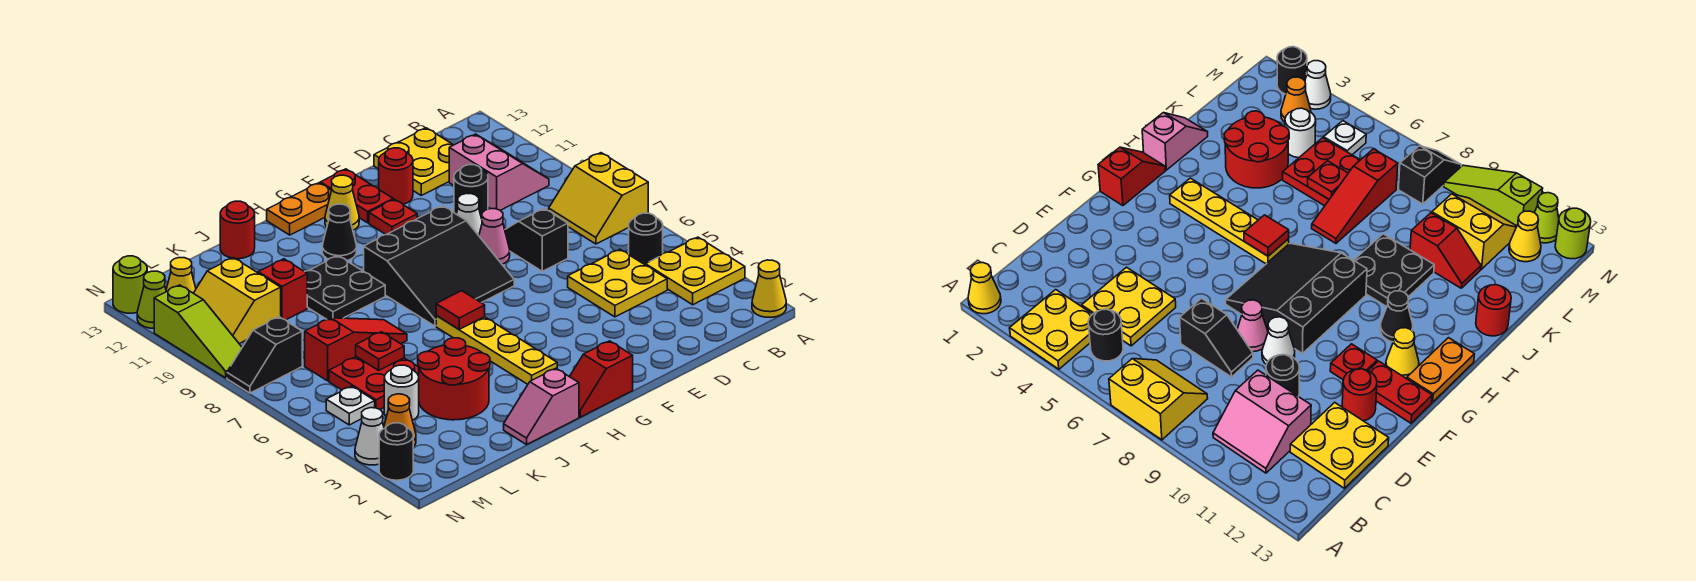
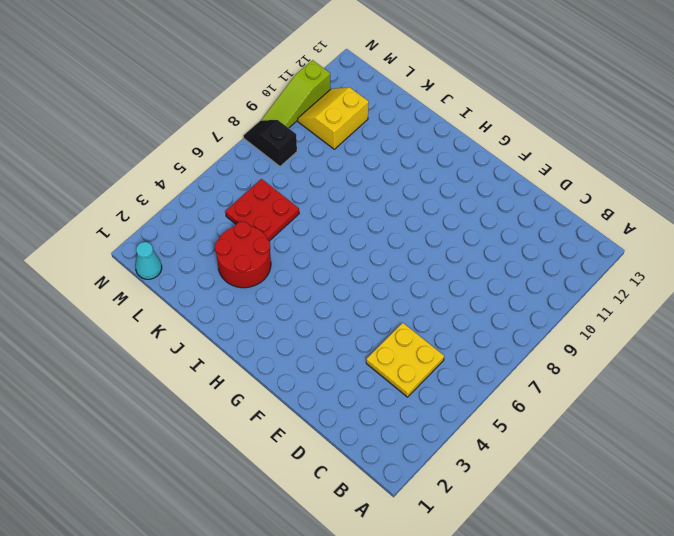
cyan cone M1 level 1 -> none
none -> yellow cone A1 level 1
none -> yellow plate A3:B4 level 1
none -> yellow slope A7:B8 level 1 top A
none -> black round brick B5 level 1

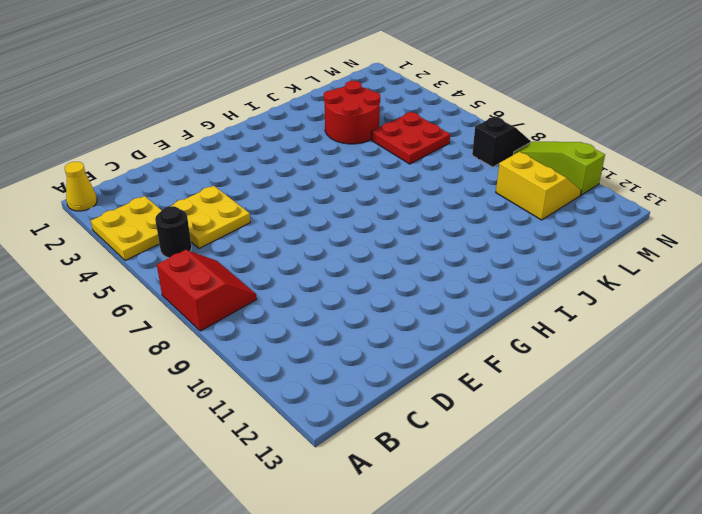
red slope A7:B8 level 1 top A -> yellow slope A7:B8 level 1 top A
none -> pink slope B10:C11 level 1 top C
none -> yellow plate C12:D13 level 1
none -> black slope D7:D8 level 1 top 7
none -> black round brick D10 level 1

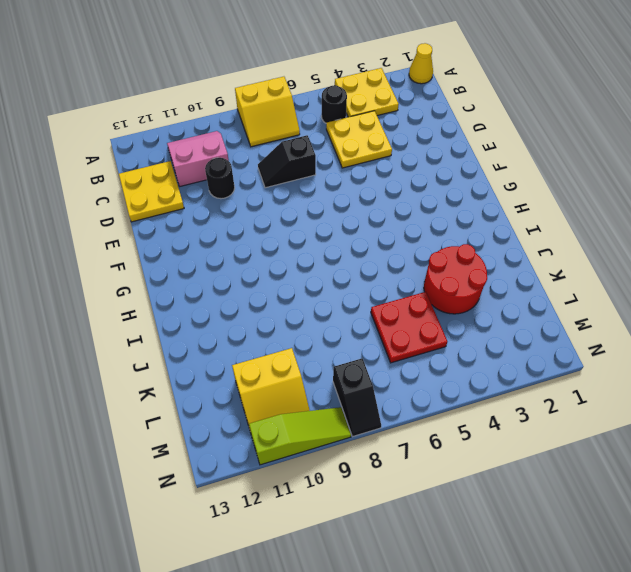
none -> pink cone E8 level 1
none -> white cone E9 level 1
none -> red round brick E12 level 1
none -> black slope F7:H9 level 1 top 9

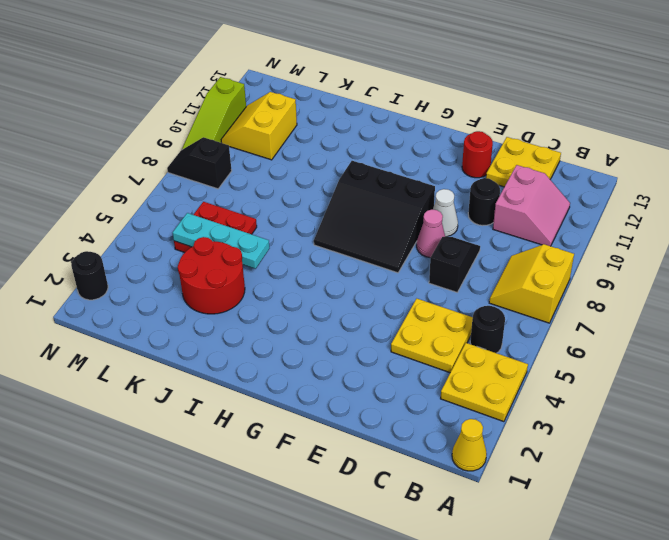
cyan plate J5:L5 level 2 -> none
none -> red plate F11 level 1
none -> red plate F12:F13 level 1
none -> red slope G1:H1 level 1 top G
none -> yellow cone G12 level 1

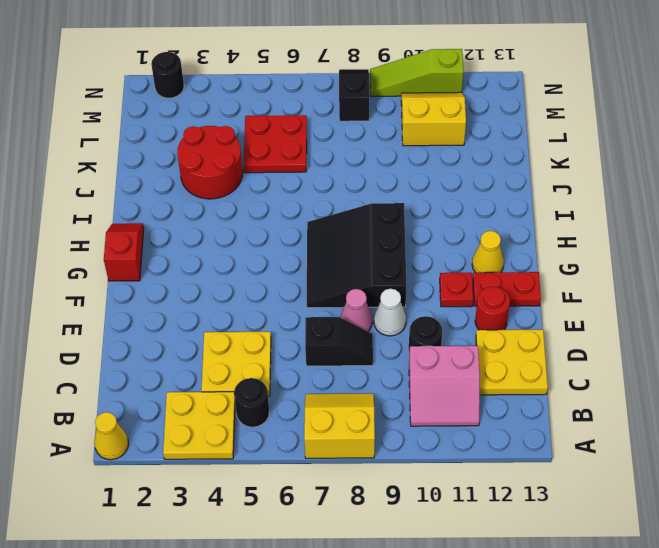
none -> orange plate G13:H13 level 1
none -> yellow plate H3:H6 level 1
none -> black cone H11 level 1
none -> pink slope I1:J1 level 1 top I

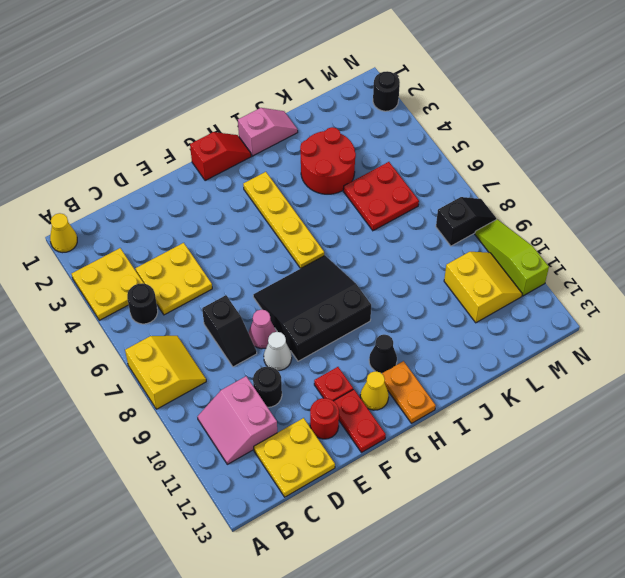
orange plate H12:H13 level 1 -> orange plate G13:H13 level 1
none -> black plate I9:J10 level 1
none -> red slope J7:L7 level 1 top L
none -> red round brick J13 level 1
none -> red slope K10:K11 level 1 top 10

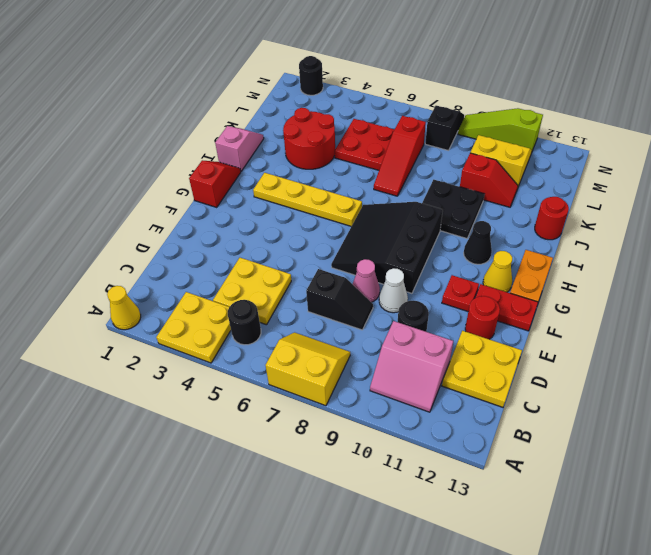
none -> white round brick L4 level 1
none -> orange cone M3 level 1
none -> white plate M5 level 1
none -> yellow cone M12 level 1

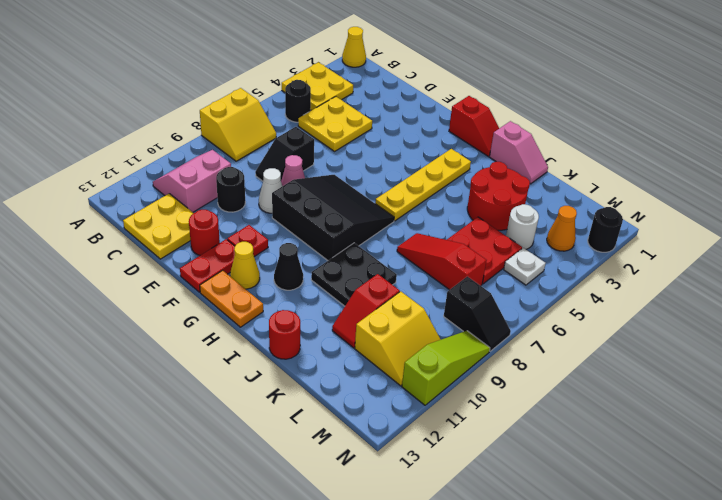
none -> yellow cone M12 level 1
none -> white cone N3 level 1
none -> lime cone N12 level 1
none -> lime round brick N13 level 1

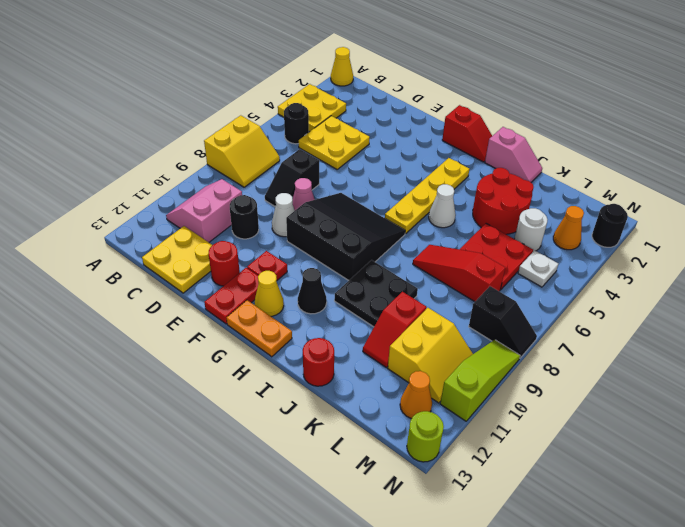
white cone I5 level 1 -> white cone N3 level 1
orange cone M12 level 1 -> yellow cone M12 level 1
none -> lime cone N12 level 1
none -> red tile H6 level 2
none -> red plate K6 level 2

